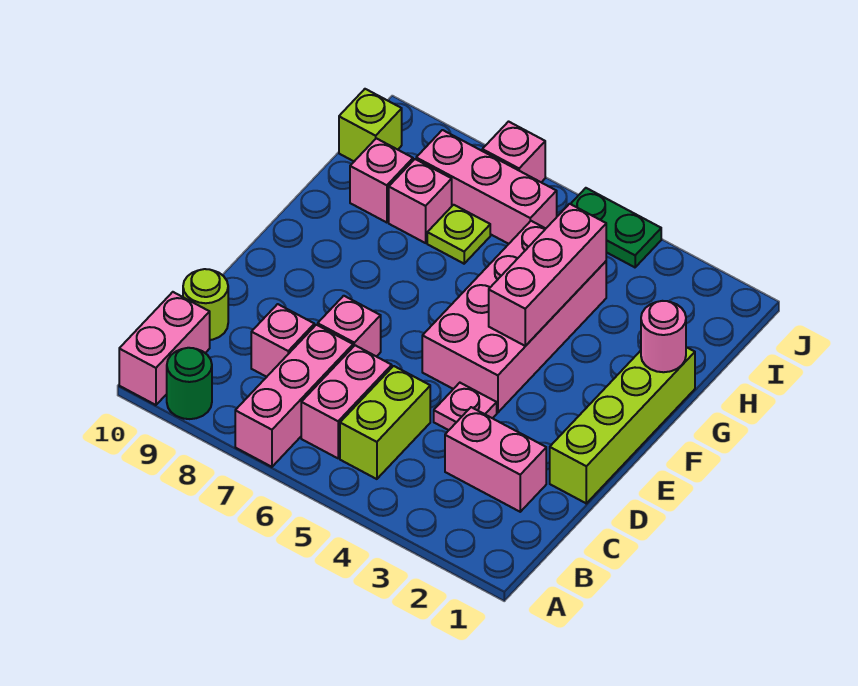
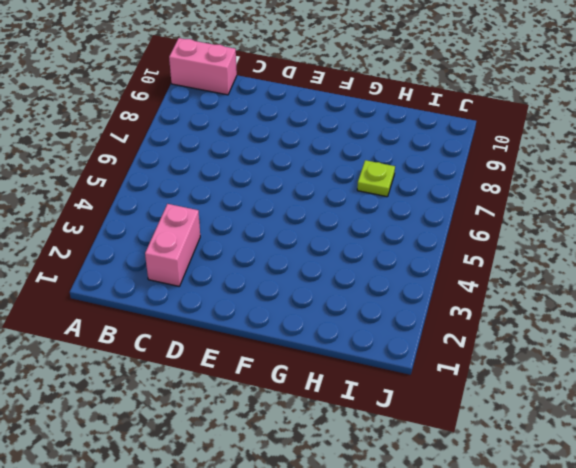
none -> pink brick A7:C7 level 1
none -> green round brick A9 level 1
none -> lime brick B5:C5 level 1

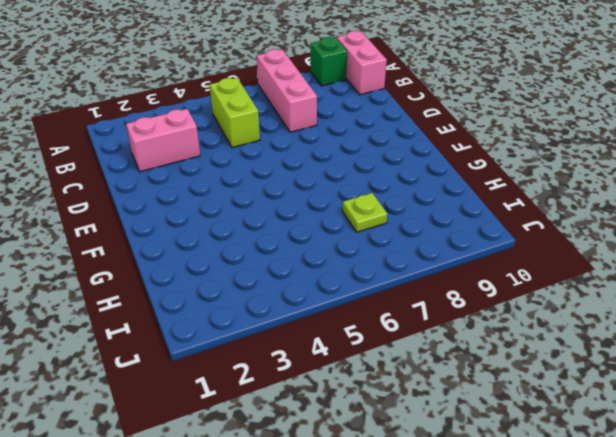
green brick A9 level 1 -> green round brick A9 level 1
none -> pink brick B6:C6 level 1
none -> pink brick C8 level 1
none -> lime round brick C10 level 1

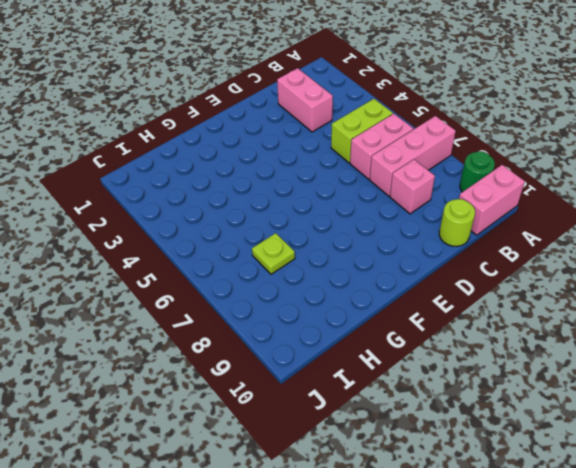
none -> lime brick D1:G1 level 1
none -> pink plate D4 level 1
none -> pink brick D7 level 1

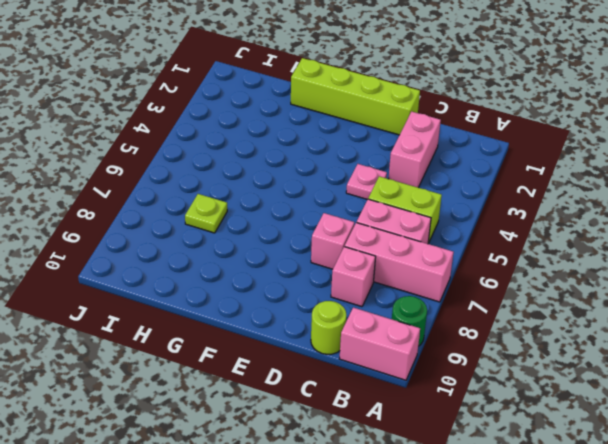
none -> pink brick E4:H5 level 1
none -> pink brick H8 level 1
none -> pink brick H9 level 1

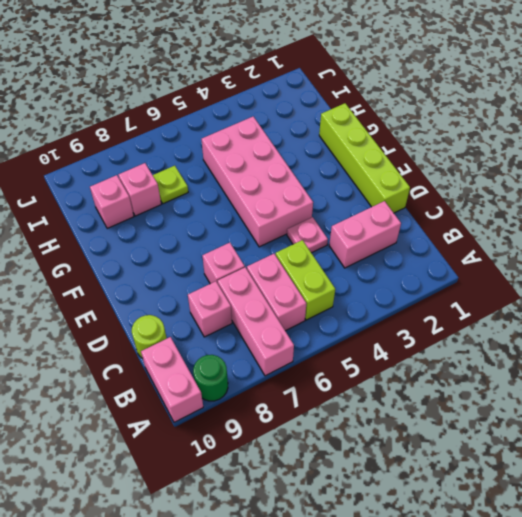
none -> pink brick I6:I8 level 1
none -> lime brick I10 level 1
none -> green plate J4:J5 level 1

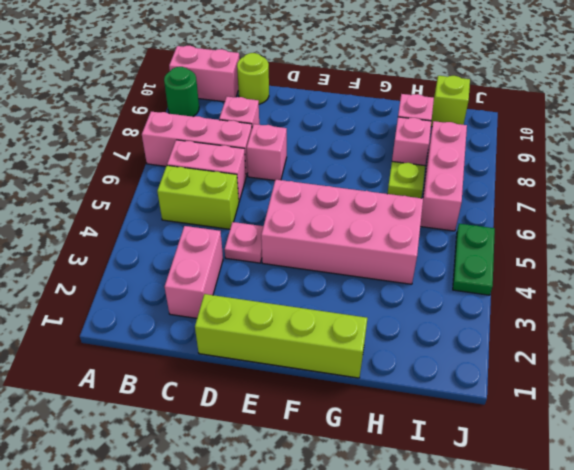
none -> pink brick J7 level 1
none -> pink brick F4:H4 level 2
none -> pink round brick G1 level 2

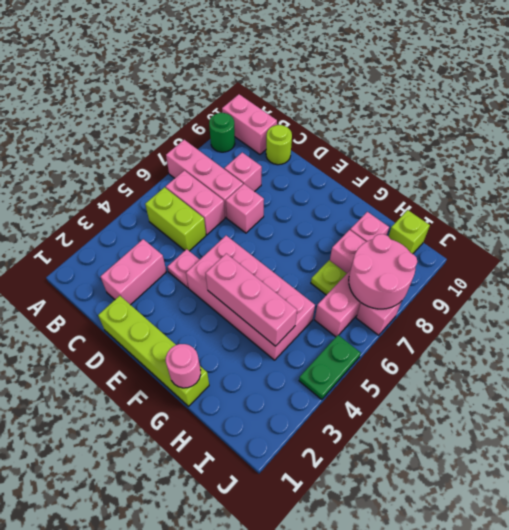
pink round brick I7:J8 level 2 -> none

